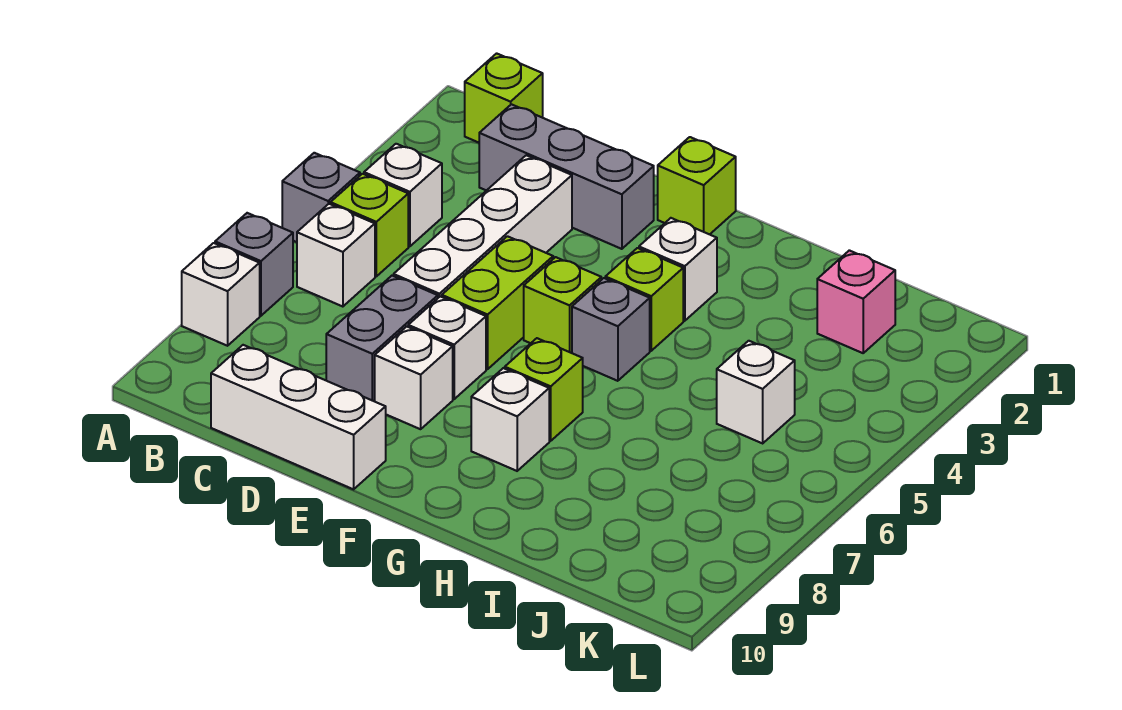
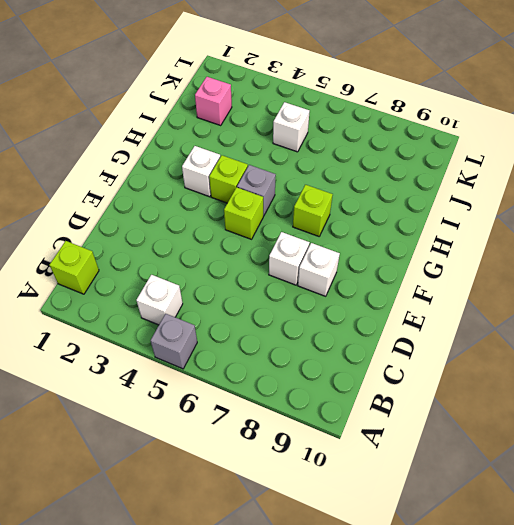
none -> grey brick A7 level 1
none -> white brick A8 level 1
none -> lime brick B5 level 1

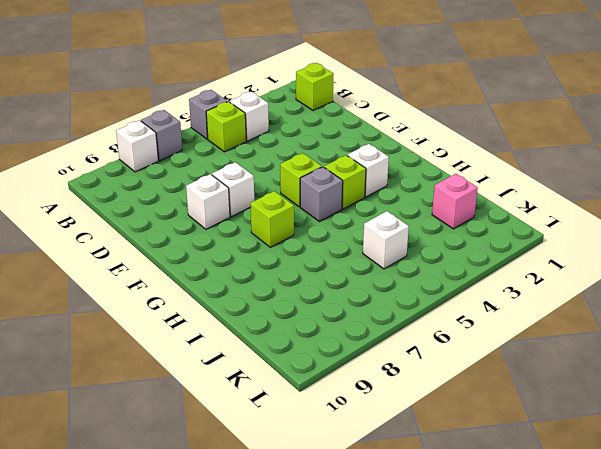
none -> white brick B6 level 1
none -> grey brick C2:E2 level 1
none -> white brick C10:E10 level 1

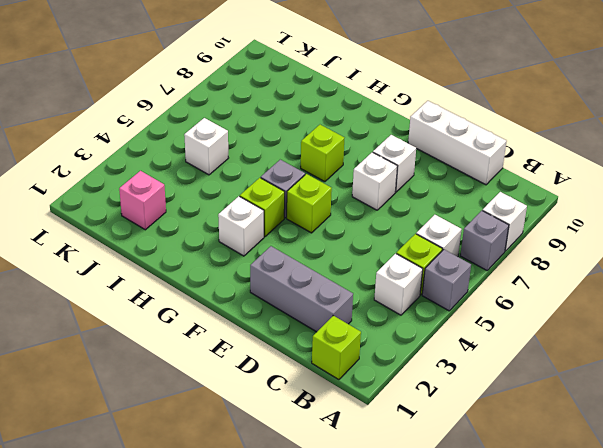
none -> white brick D3:D6 level 1
none -> grey brick D7:D8 level 1
none -> lime brick E5:E6 level 1

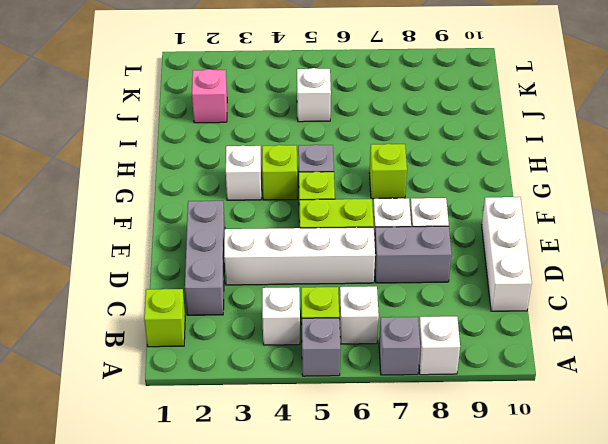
none -> lime brick F1 level 1
none -> white brick G8 level 1

